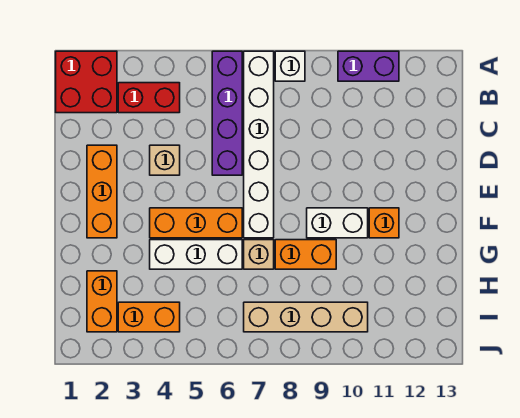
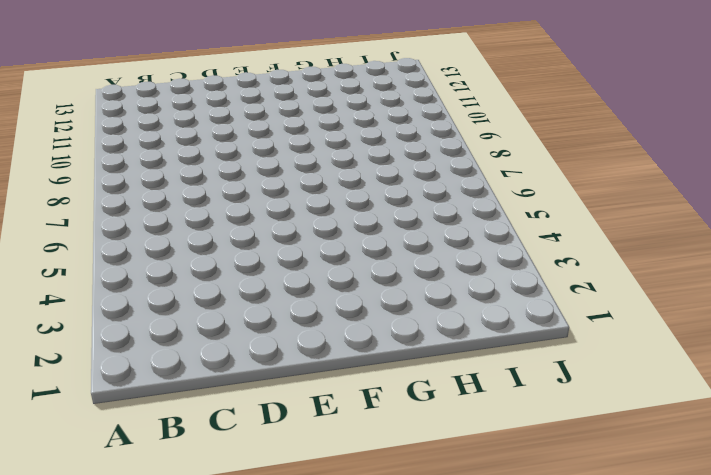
none -> red brick A1:B2 level 1
none -> purple brick A6:D6 level 1
none -> white brick A7:F7 level 1

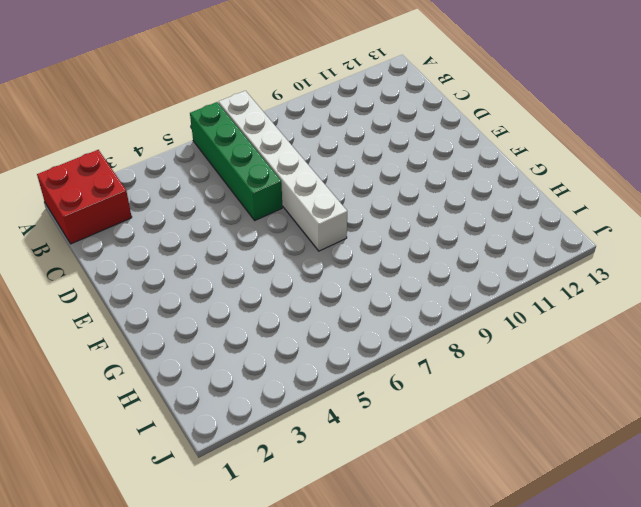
green brick A6:D6 level 1 -> purple brick A6:D6 level 1
none -> white brick A8 level 1
none -> purple brick A10:A11 level 1
none -> red brick B3:B4 level 1

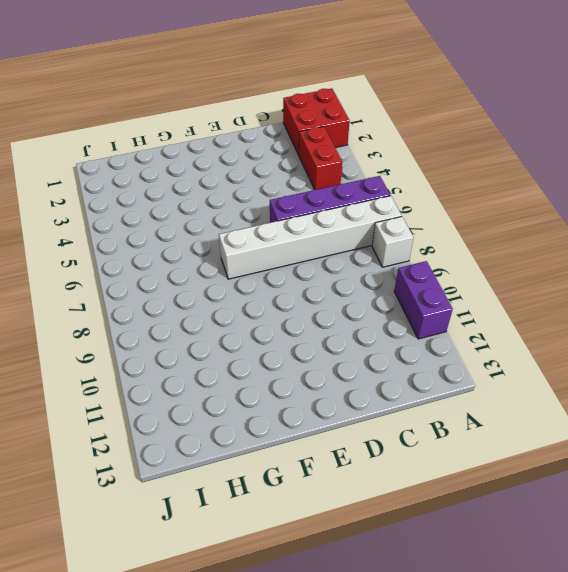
none -> orange brick D2:F2 level 1
none -> tan brick D4 level 1
none -> orange brick F4:F6 level 1

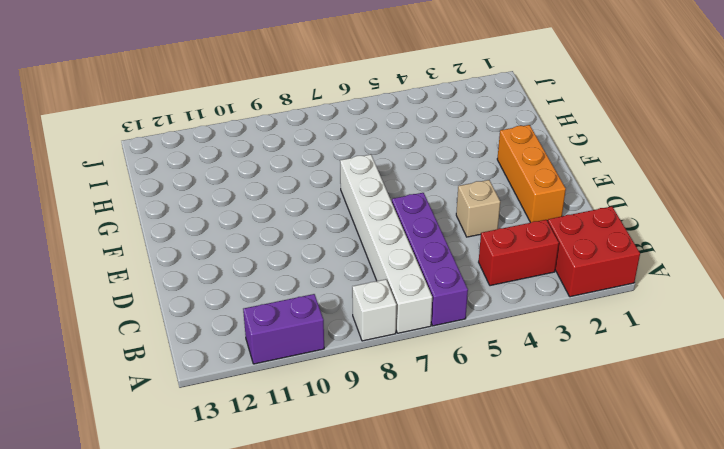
none -> orange brick F4:F6 level 1
none -> white brick F9:F10 level 1
none -> orange brick F11 level 1

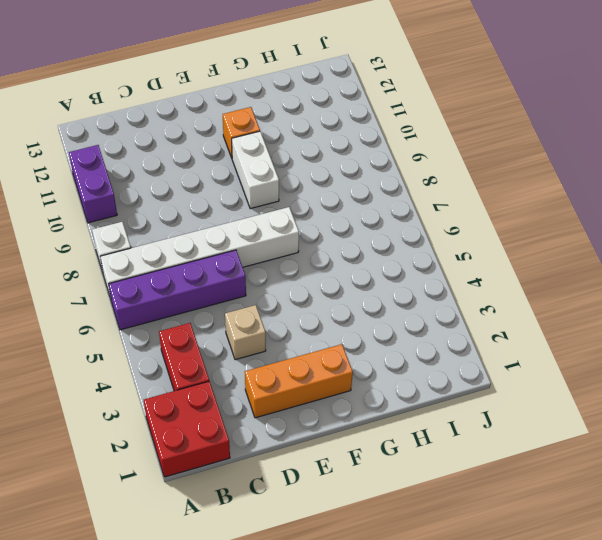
none -> orange brick F4:F6 level 1
none -> white brick G4:G6 level 1
none -> tan brick G7 level 1

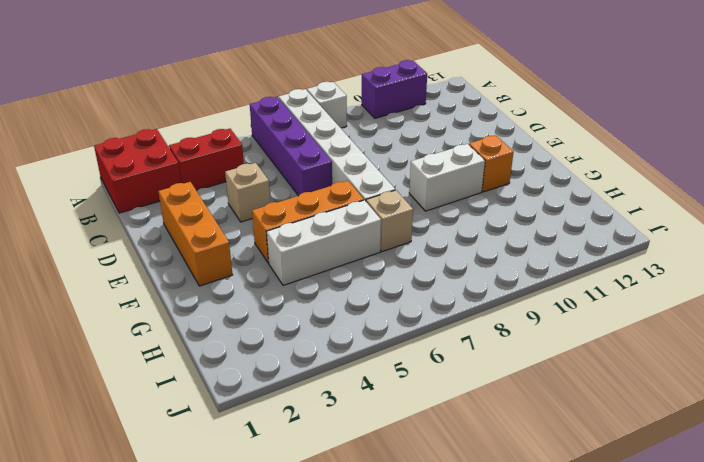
none -> orange brick G8:G9 level 1
none -> orange brick H2:I2 level 1
none -> orange brick I3:I4 level 1

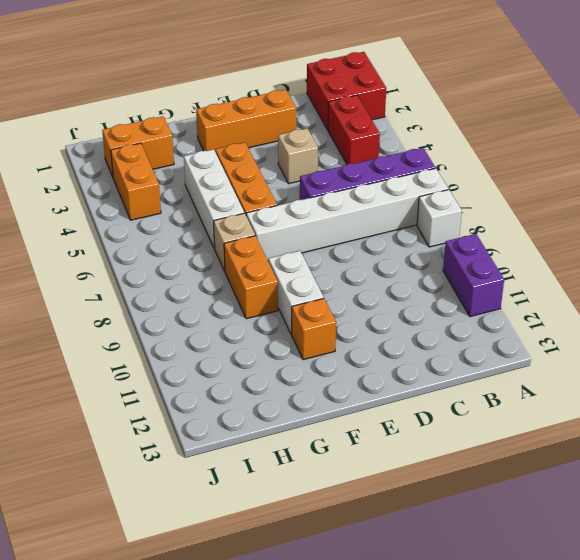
none -> tan brick I7:I10 level 1

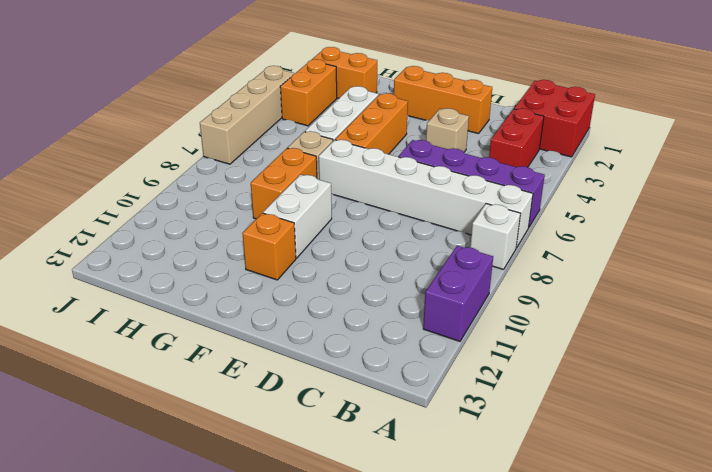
tan brick J4:J7 level 1 -> tan brick I7:I10 level 1

